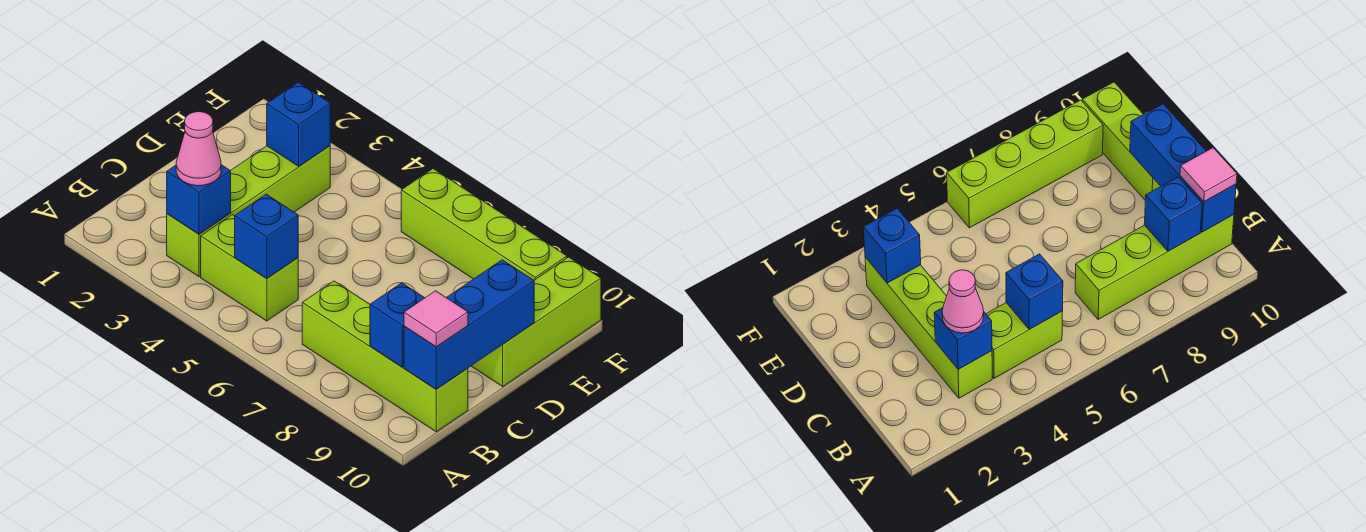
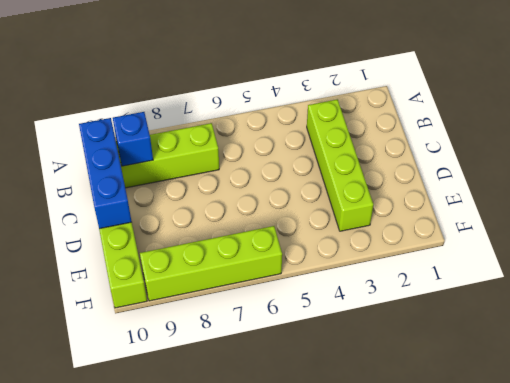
none -> lime brick B4:B5 level 1
none -> blue brick B3 level 2
none -> blue brick B5 level 2

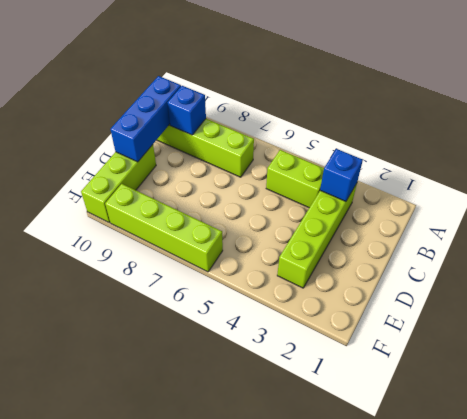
none -> blue brick B5 level 2
none -> blue brick E3 level 2
none -> pink cone B3 level 3

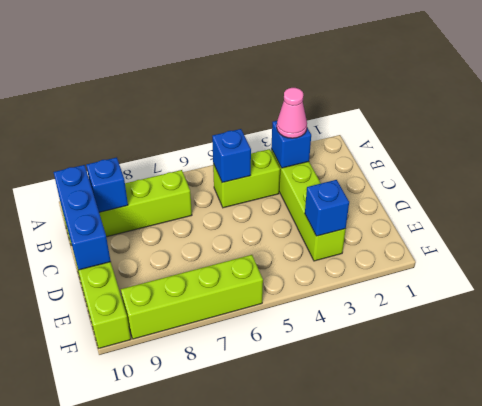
none -> pink tile B10 level 3

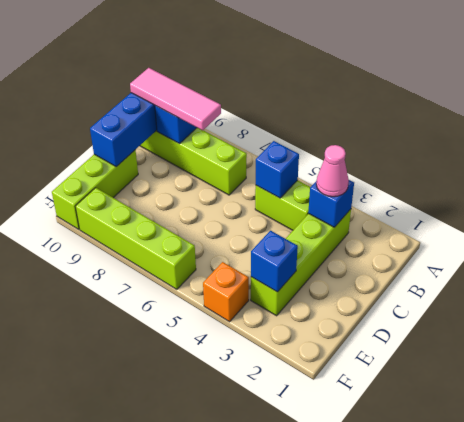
pink tile B8:B10 level 3 -> pink tile B10 level 3
orange brick F4 level 1 -> none

